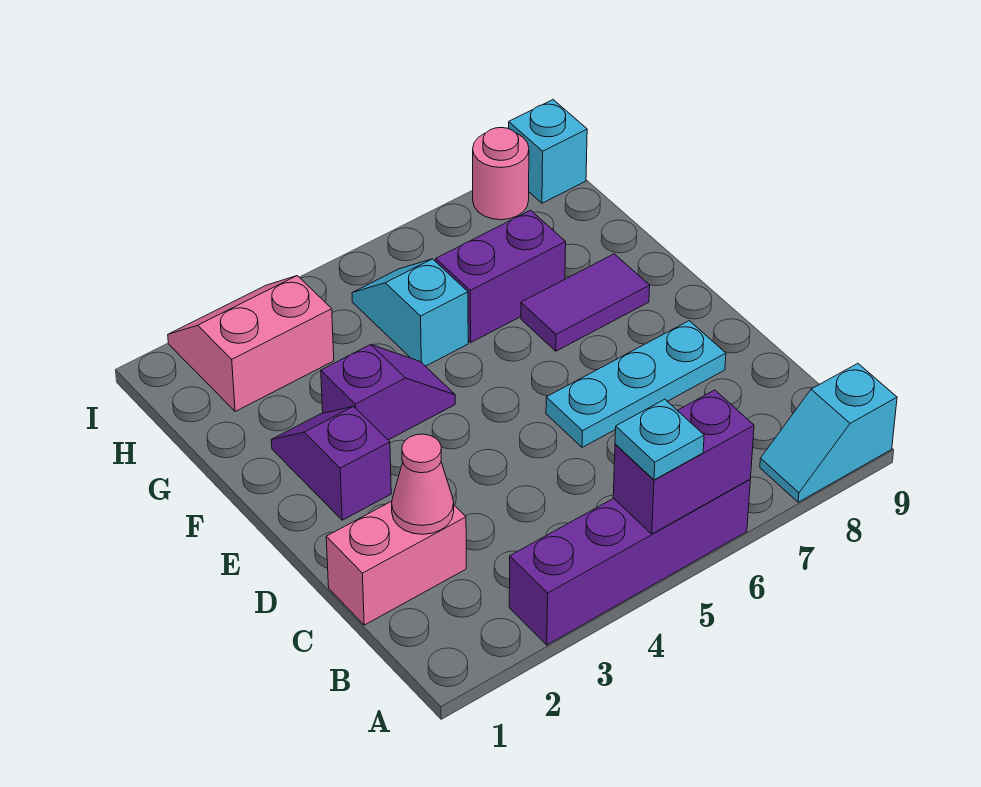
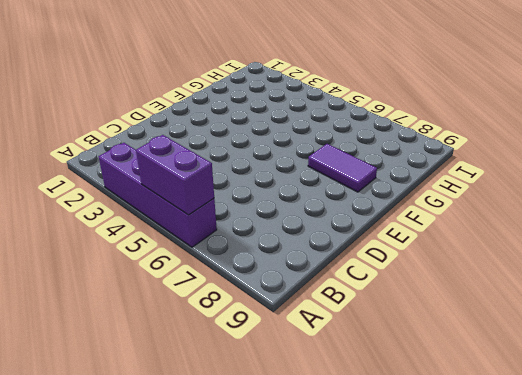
none -> cyan slope A8:A9 level 1 top 9
none -> pink brick C1:C2 level 1
none -> cyan plate D6:D8 level 1

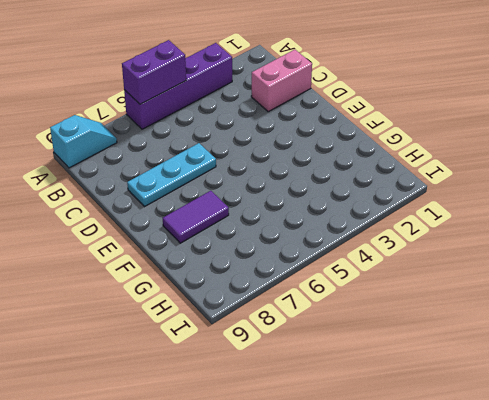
none -> purple slope E2:F2 level 1 top E
none -> purple slope F3:F4 level 1 top 3
none -> cyan slope G5:H5 level 1 top G

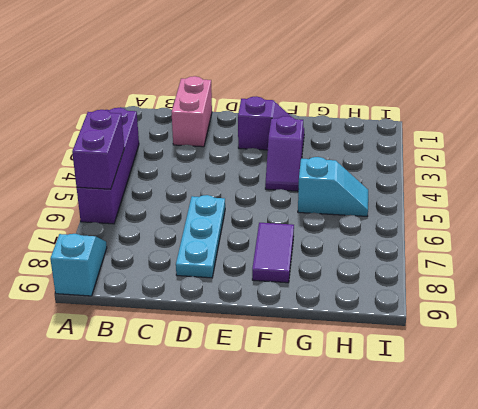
none -> purple brick G6:G7 level 1
none -> pink slope H2:I3 level 1 top H
none -> pink round brick I8 level 1

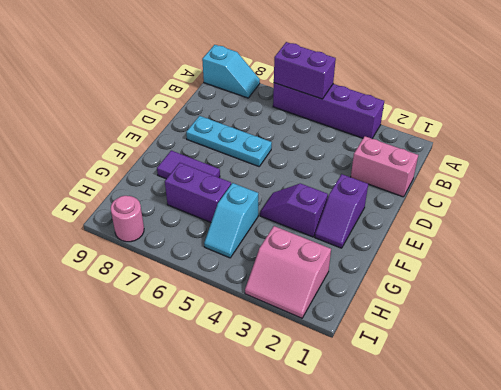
none -> cyan brick I9 level 1
none -> pink cone C2 level 2
none -> cyan plate A5 level 3

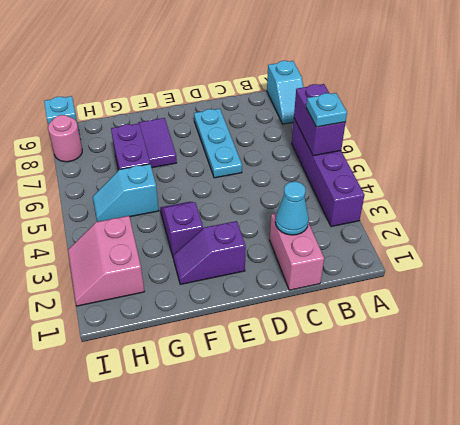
cyan cone C2 level 2 -> pink cone C2 level 2

